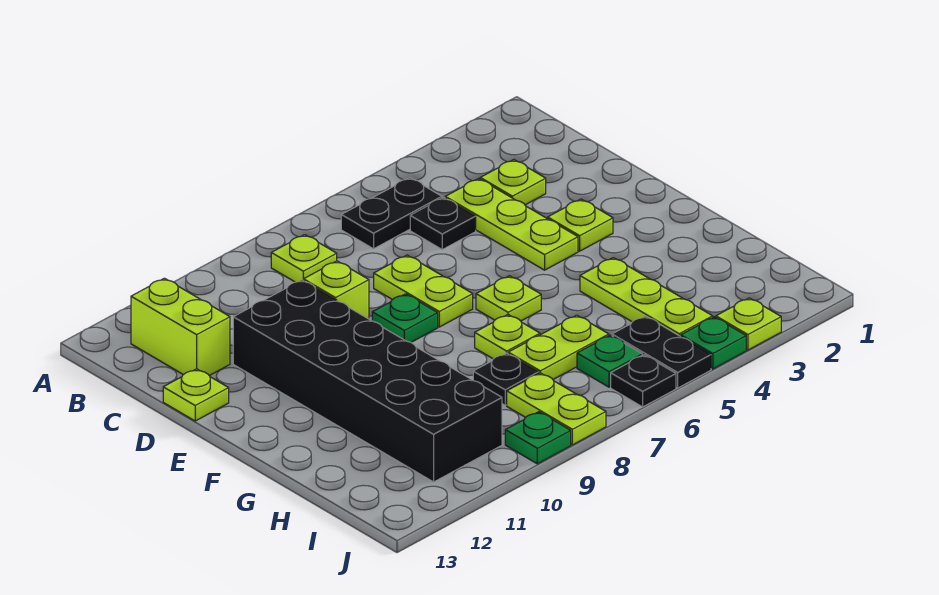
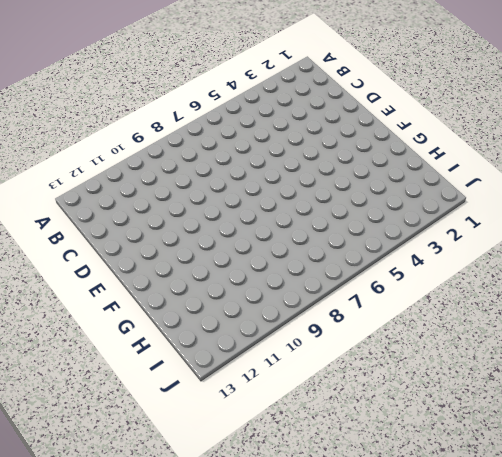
none -> black plate B5:B6 level 1
none -> lime plate B8 level 1
none -> lime brick B12:C12 level 1

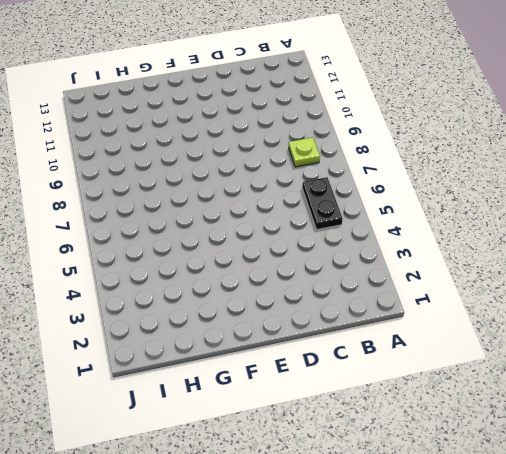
none -> lime brick B12:C12 level 1
none -> lime plate C3 level 1
none -> lime plate C4:E4 level 1

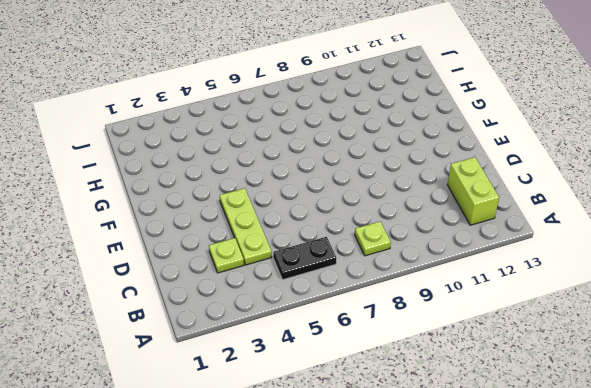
none -> black plate C5 level 1
none -> lime plate D7:E7 level 1
none -> lime brick D9 level 1

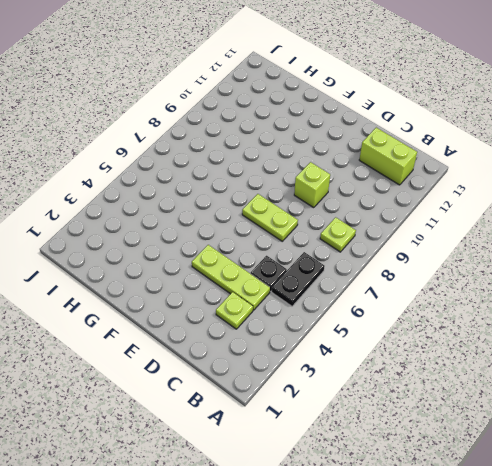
none -> black brick D10:I11 level 1
none -> lime plate D13 level 1
none -> lime plate E3 level 1

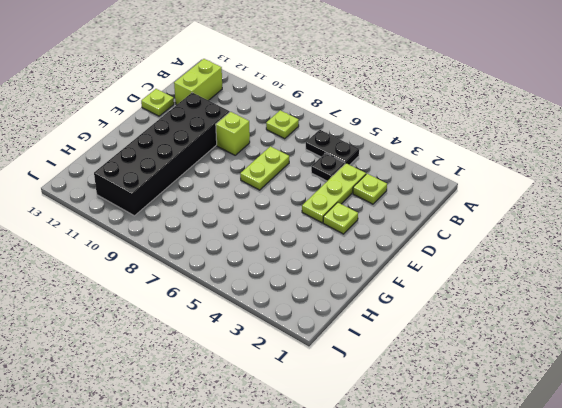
none -> green plate E8 level 1
none -> lime plate F6 level 1
none -> lime plate G4:I4 level 1

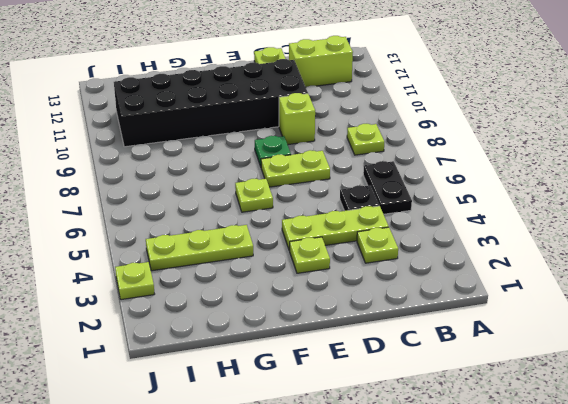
none -> lime plate G7 level 1
none -> lime plate H6:H7 level 1
none -> black plate H8 level 1

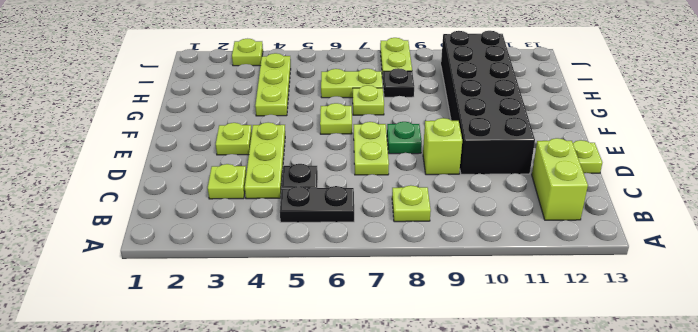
none -> black plate I5:J5 level 1
none -> green plate I6 level 1
none -> green plate J4 level 1

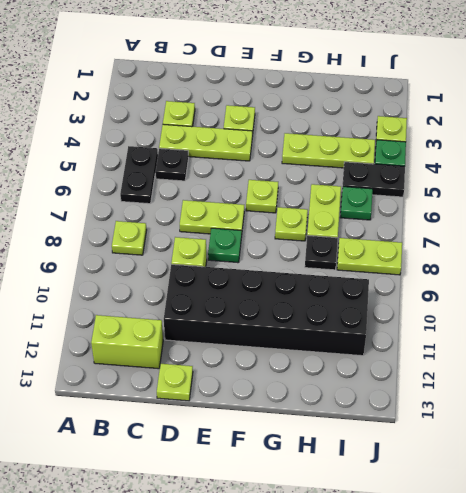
none -> black plate J6 level 1
none -> green plate J9 level 1

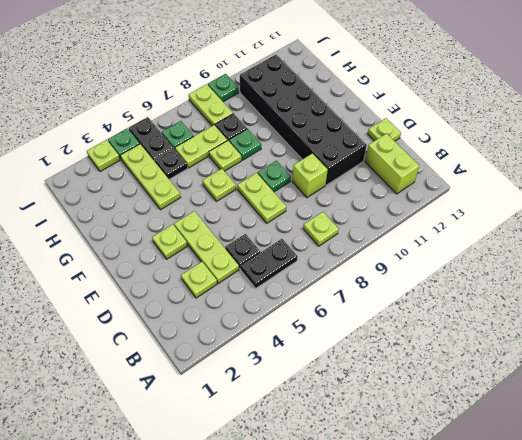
green plate G8 level 1 -> none
black plate H5 level 1 -> black plate J6 level 1

